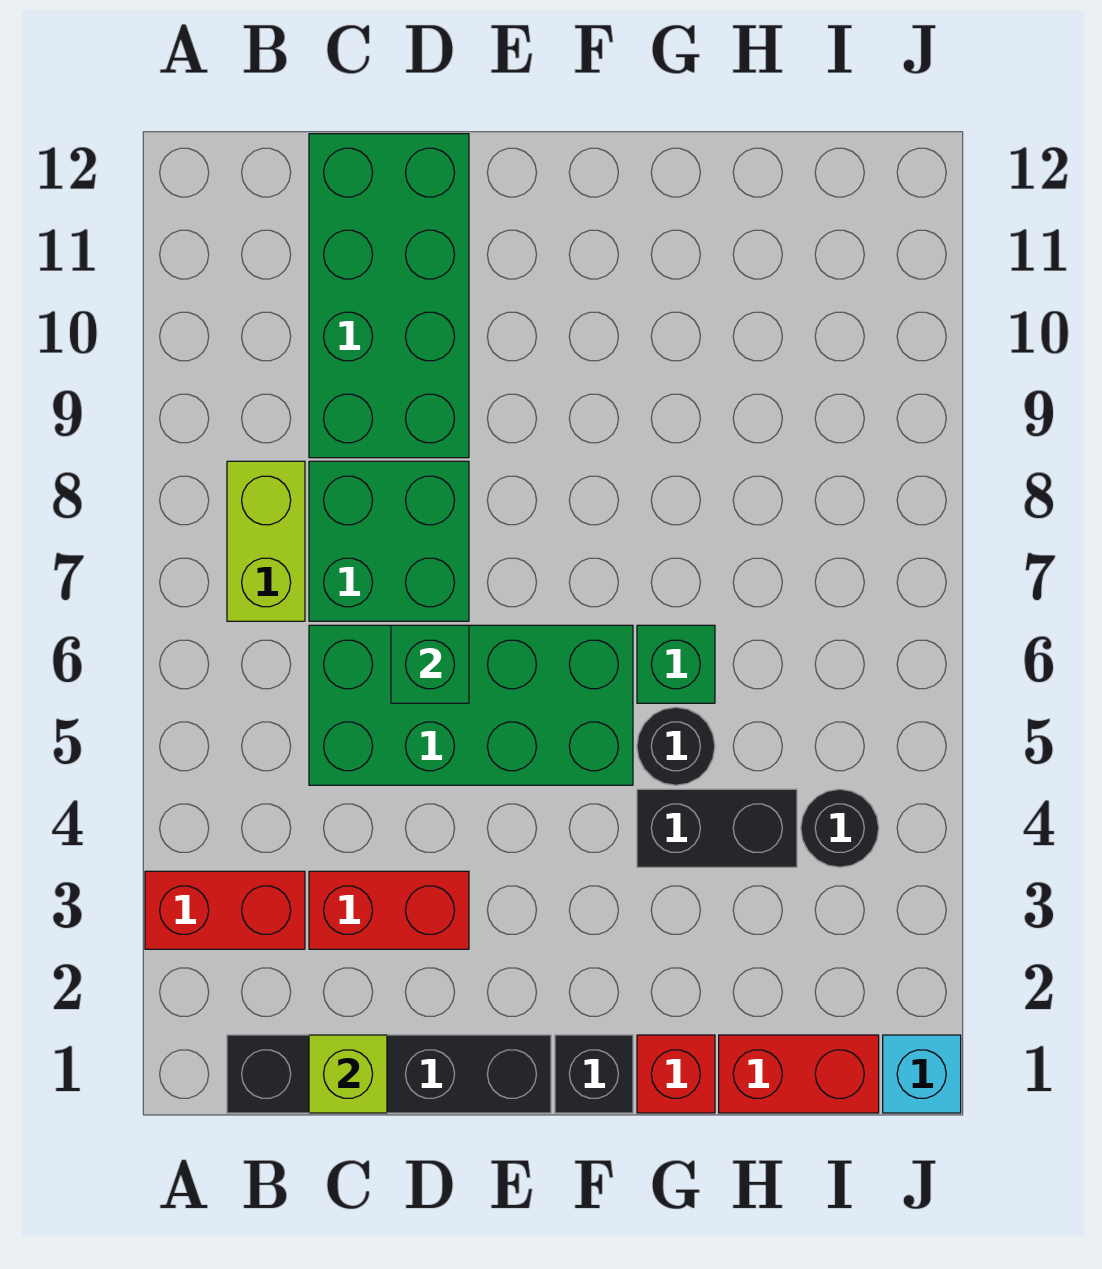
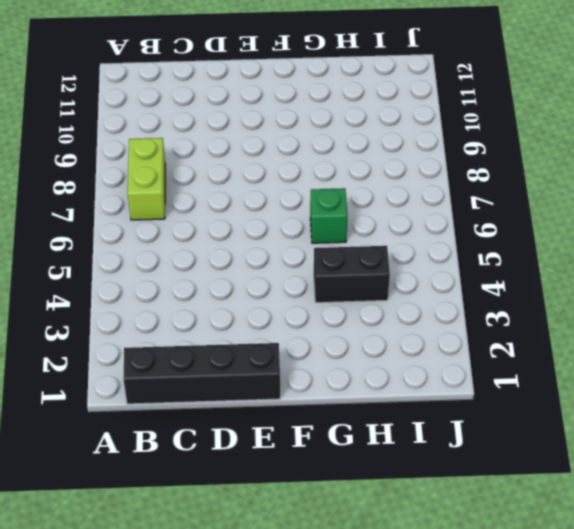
none -> red brick A3:B3 level 1
none -> red brick C3:D3 level 1
none -> green brick C5:F6 level 1

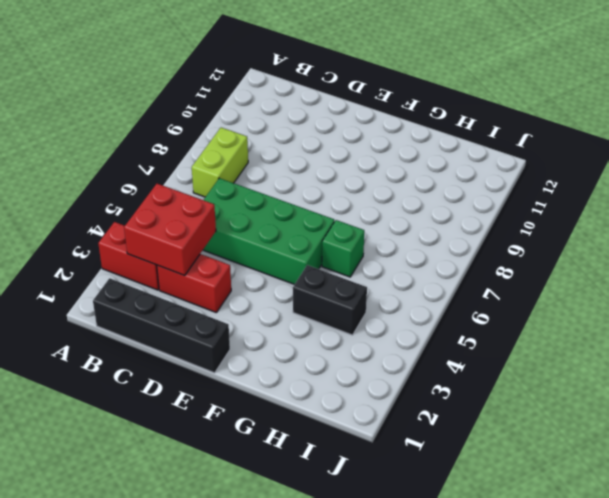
red brick B3:C4 level 2 -> none
none -> green brick C7:D8 level 1
none -> green brick C9:D12 level 1
none -> black brick F1 level 1

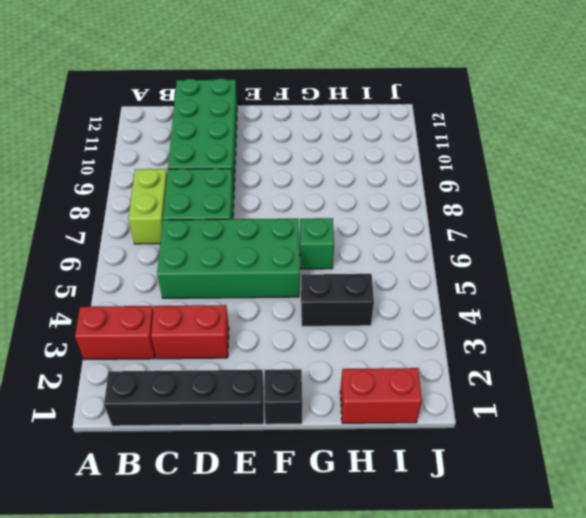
none -> red brick G1 level 1
none -> black round brick G5 level 1
none -> black round brick I4 level 1

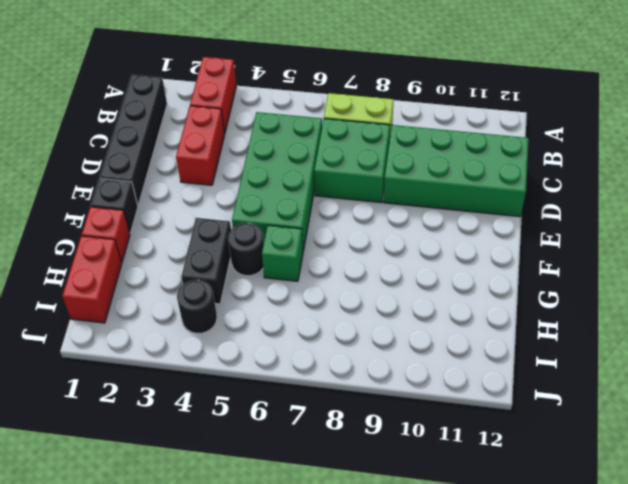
none -> cyan brick J1 level 1
none -> lime brick C1 level 2
none -> green brick D6 level 2

